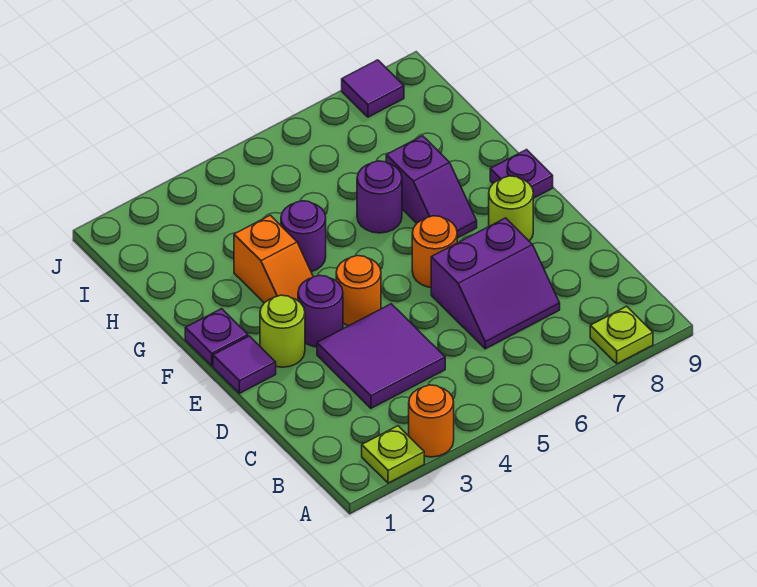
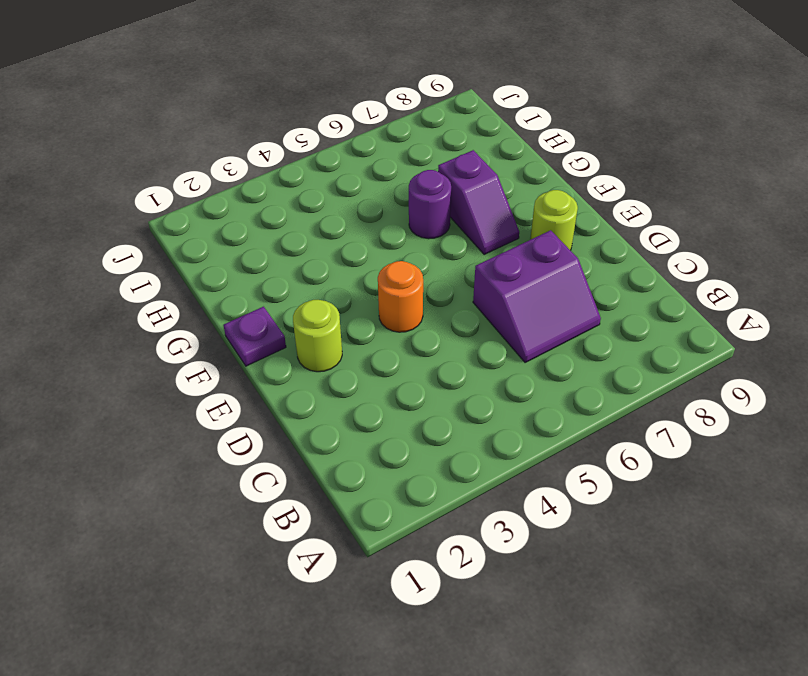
none -> lime plate A2 level 1
none -> orange round brick A3 level 1
none -> lime plate A8 level 1

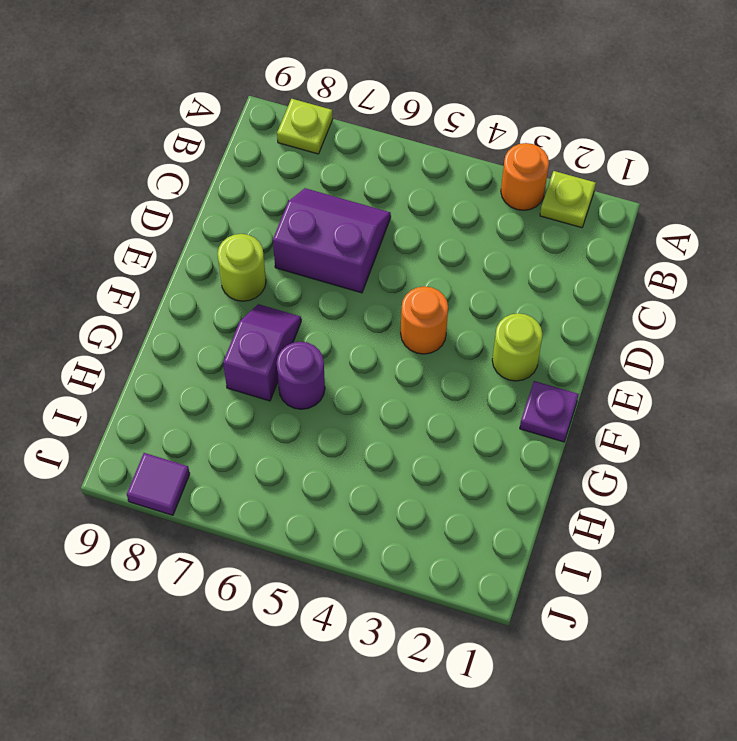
none -> purple tile C3:D4 level 1
none -> purple tile E1 level 1
none -> purple round brick E3 level 1

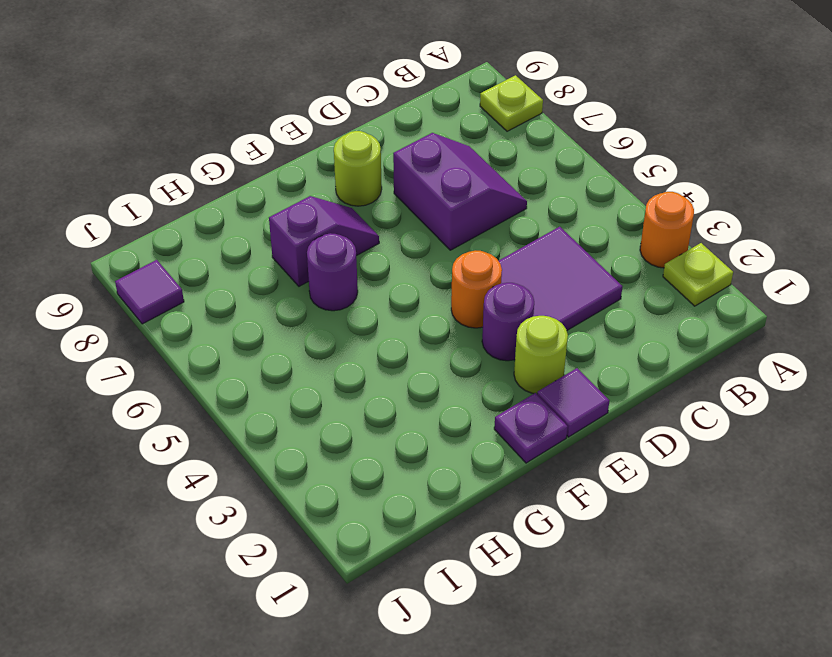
none -> orange round brick E6 level 1
none -> orange slope F3:G3 level 1 top G
none -> purple plate F9 level 1

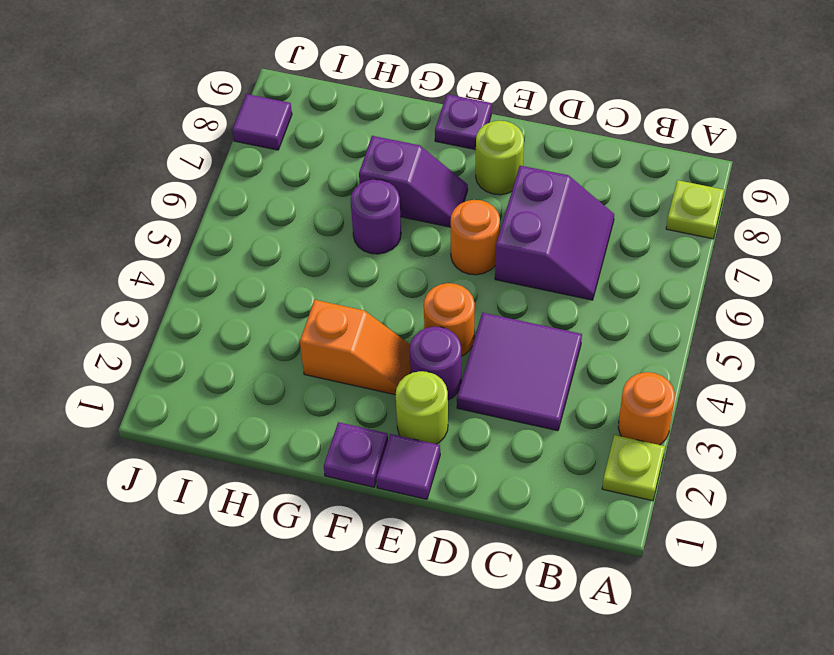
none -> purple round brick G4 level 1

